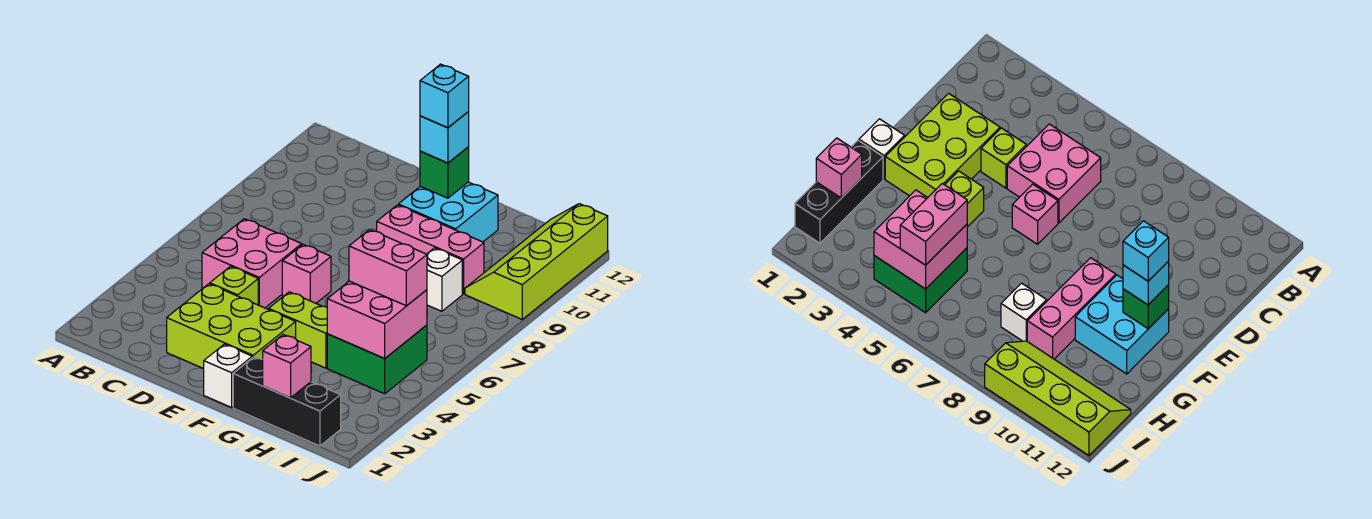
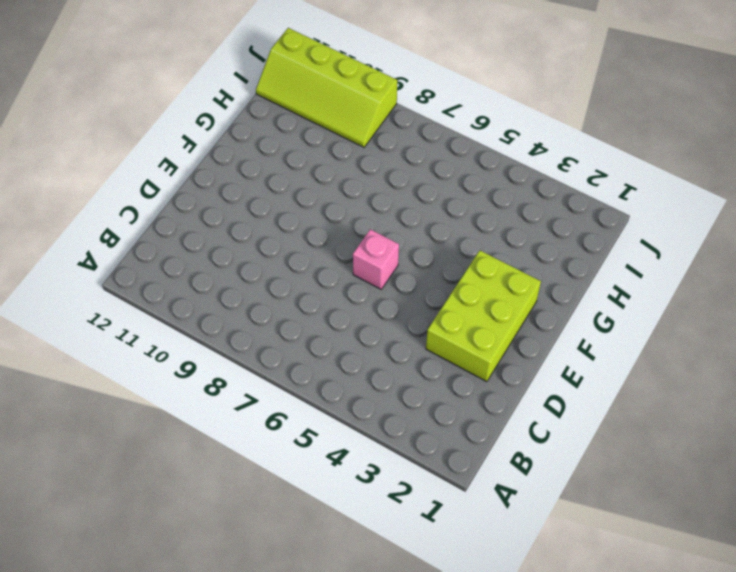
none -> pink brick C5:D6 level 1
none -> lime brick D4 level 1
none -> white brick F1 level 1

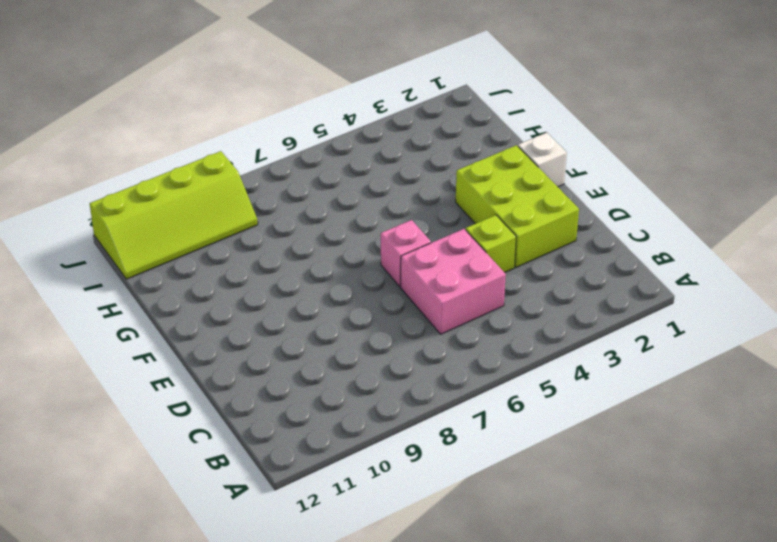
none -> lime brick F4:G4 level 1
none -> pink brick F9:H9 level 1
none -> cyan brick F10:G11 level 1

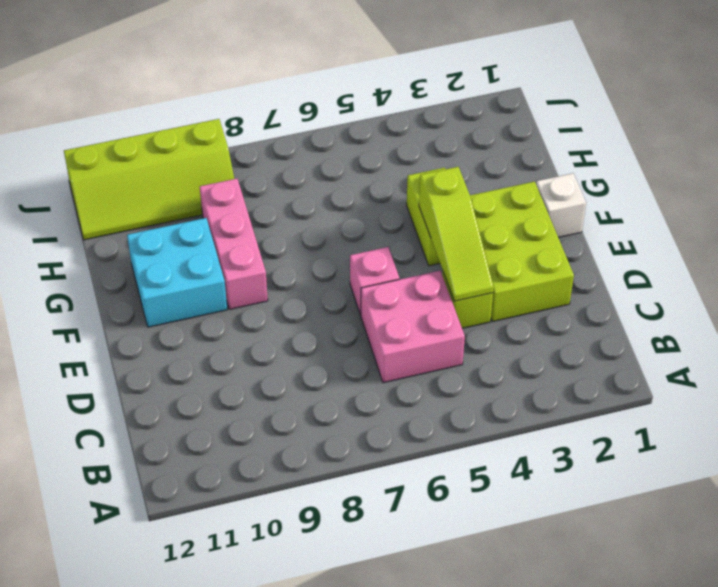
lime slope D4:F4 level 2 top F -> none
none -> black brick G1:I1 level 1
none -> green brick H4:I5 level 1
none -> white brick H8 level 1

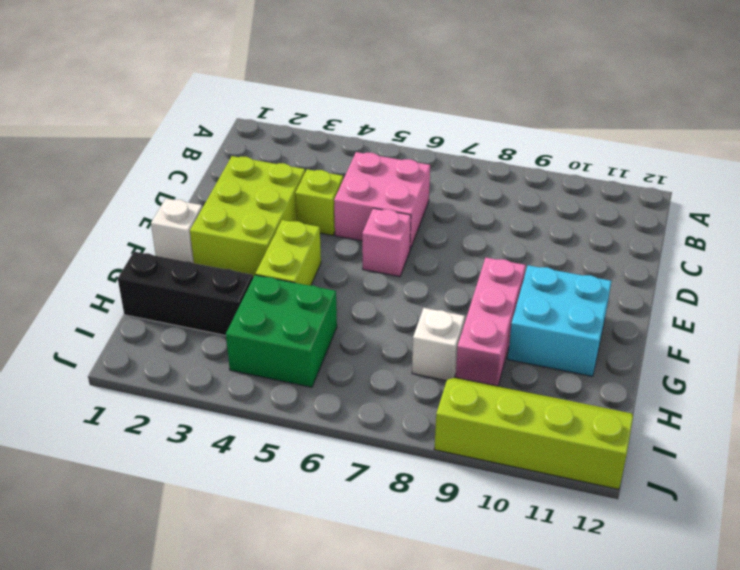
black brick H1:H3 level 1 -> black brick G1:I1 level 1
none -> green brick F11 level 2
none -> pink brick H1 level 2
none -> pink brick H4:I5 level 2

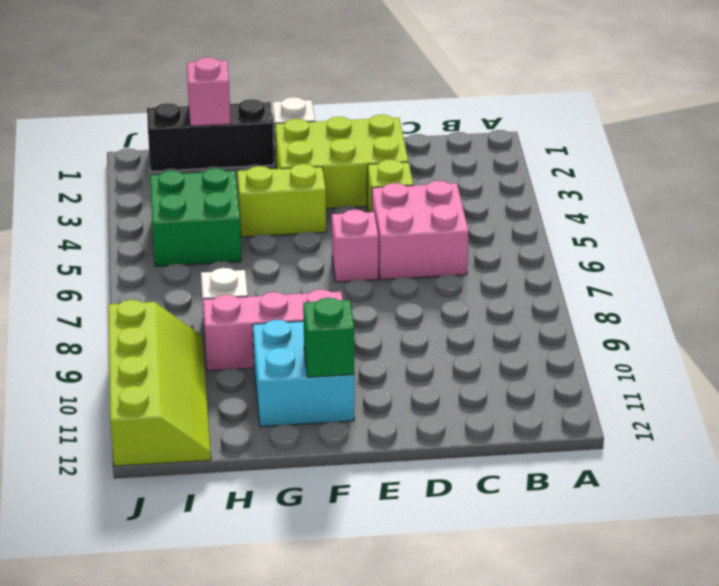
none -> pink brick H4:I5 level 2
none -> cyan brick F11 level 3
none -> pink brick H5:I5 level 3

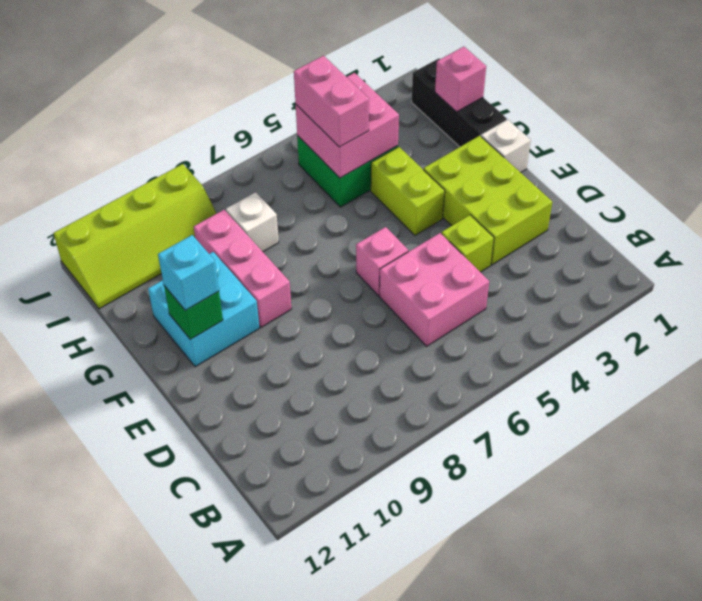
none -> cyan brick F11 level 4

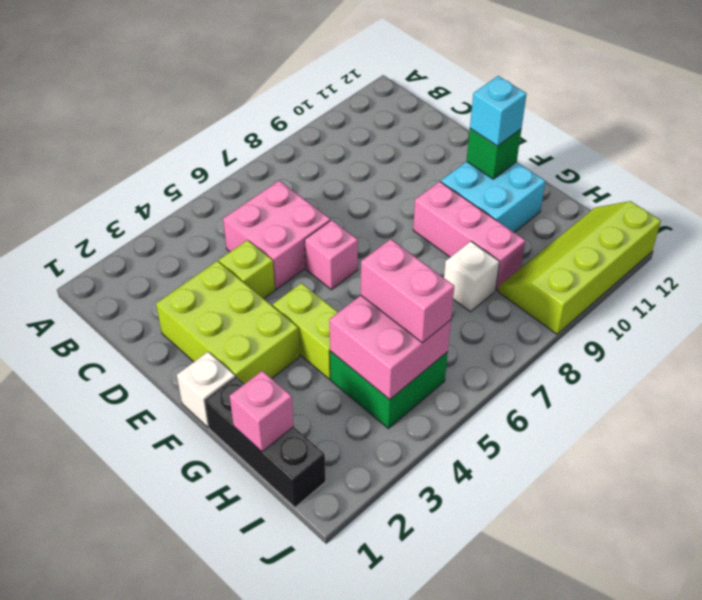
none -> cyan brick F11 level 4

